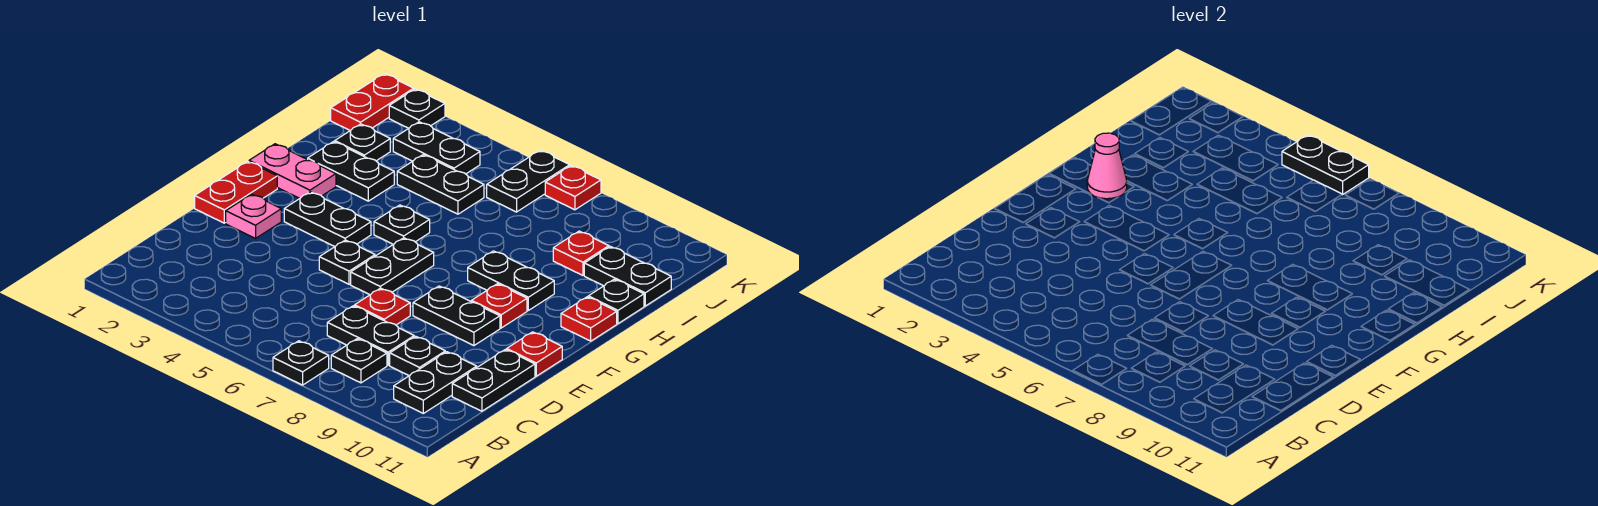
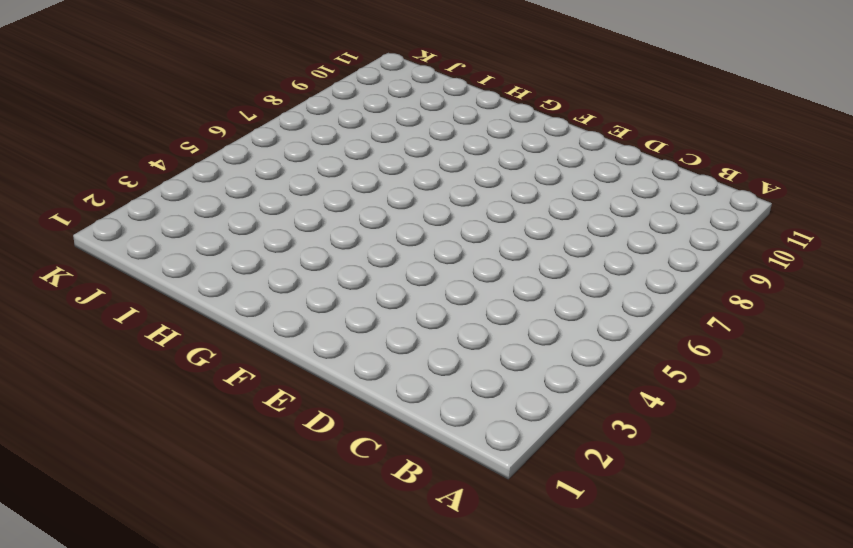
none -> black plate A7 level 1
none -> black plate B8 level 1
none -> black plate B10:C10 level 1
none -> black plate C7:C8 level 1

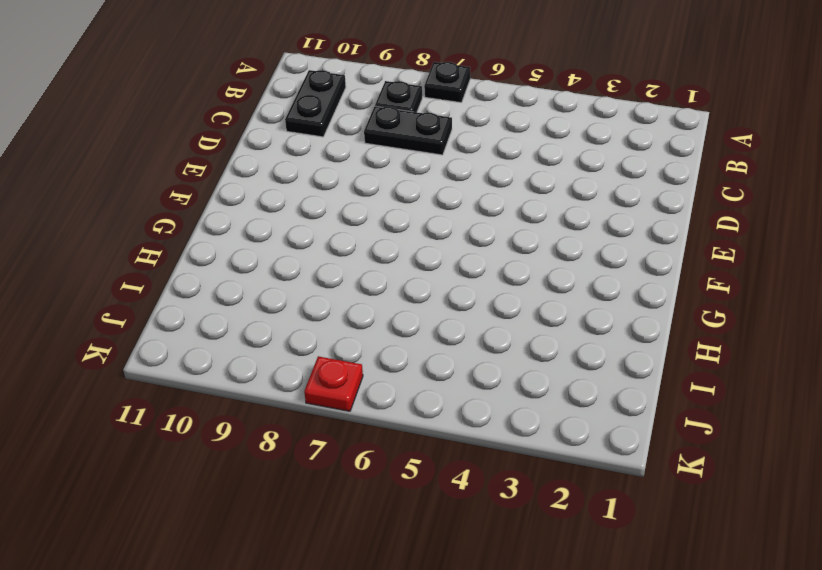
none -> black plate C9 level 1
none -> black plate C11:D11 level 1
none -> red plate D7 level 1
none -> red plate E1:F1 level 1

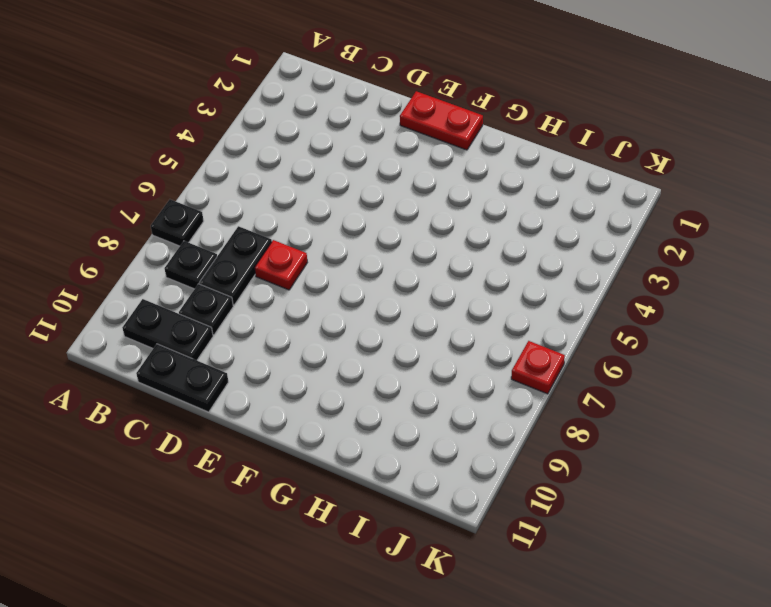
none -> pink plate E2 level 1
none -> black plate E5 level 1
none -> black plate E6:F6 level 1
none -> black plate E8:E9 level 1

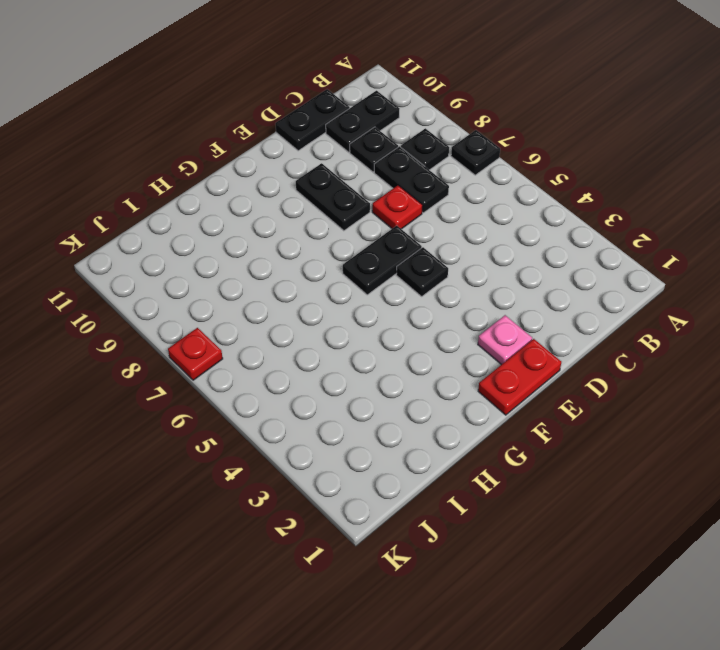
none -> red plate E11 level 1
none -> black plate F3:F4 level 1
none -> red plate F9 level 1
none -> pink plate G1:G2 level 1

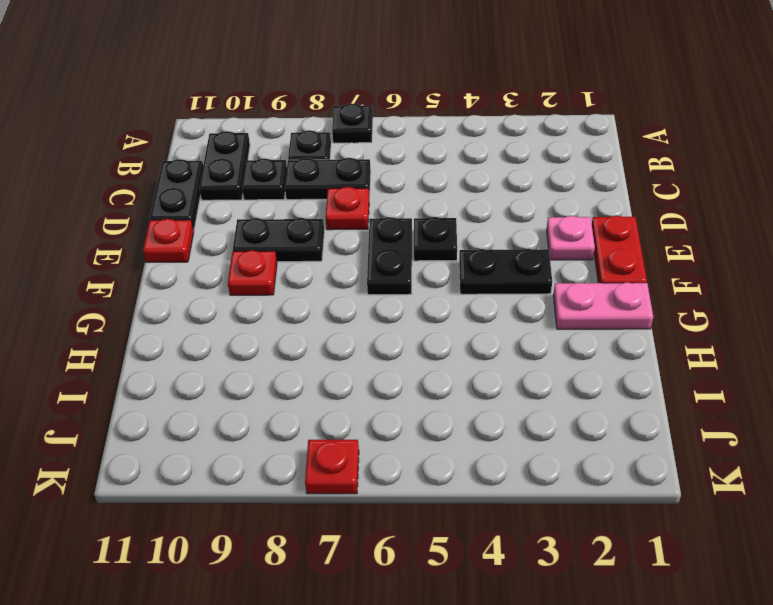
none -> black plate G5 level 1
none -> black plate G8:G9 level 1
none -> red plate G11 level 1
none -> black plate H2:H3 level 1

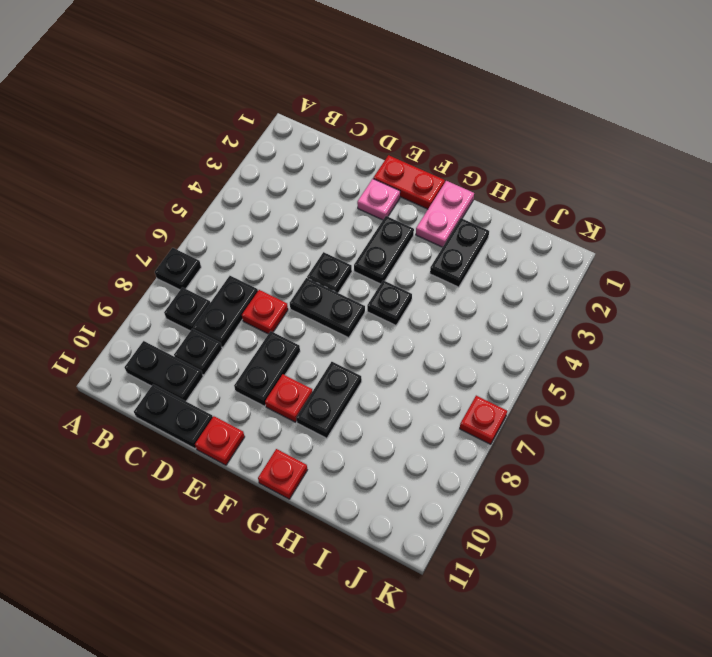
none -> black plate H11 level 1
none -> black plate I2 level 1
none -> black plate I4:I5 level 1
none -> red plate I9 level 1

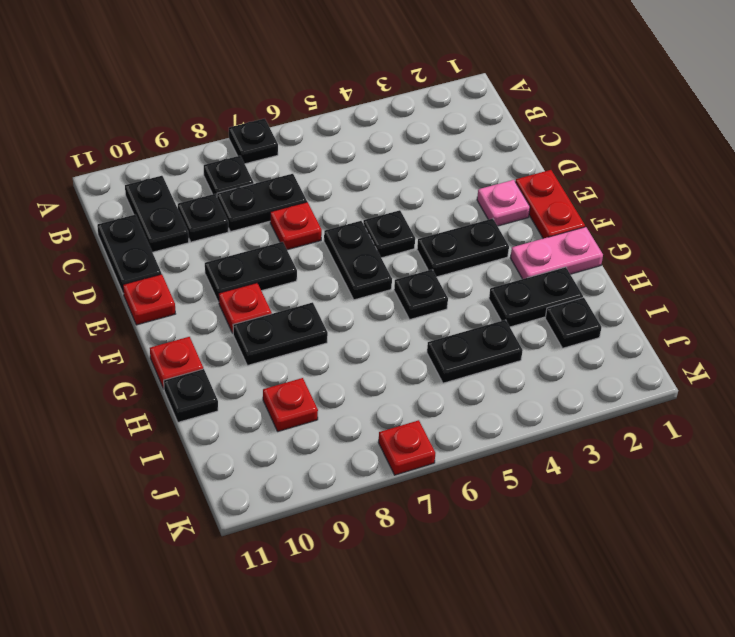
none -> black plate I10:I11 level 1
none -> red plate J1:K1 level 1
none -> black plate J3:J4 level 1
none -> black plate J6:K6 level 1

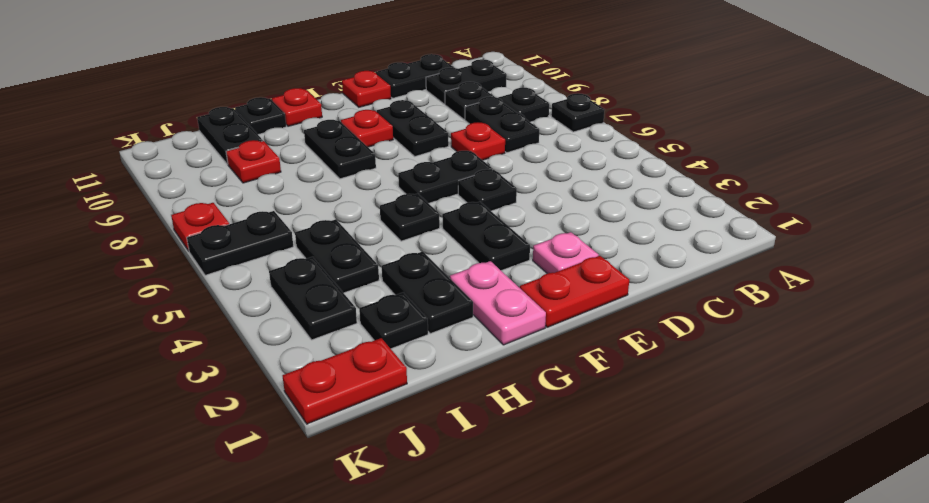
none -> black plate K2 level 1
none -> pink cone G2 level 2
none -> black plate K5:K6 level 2

